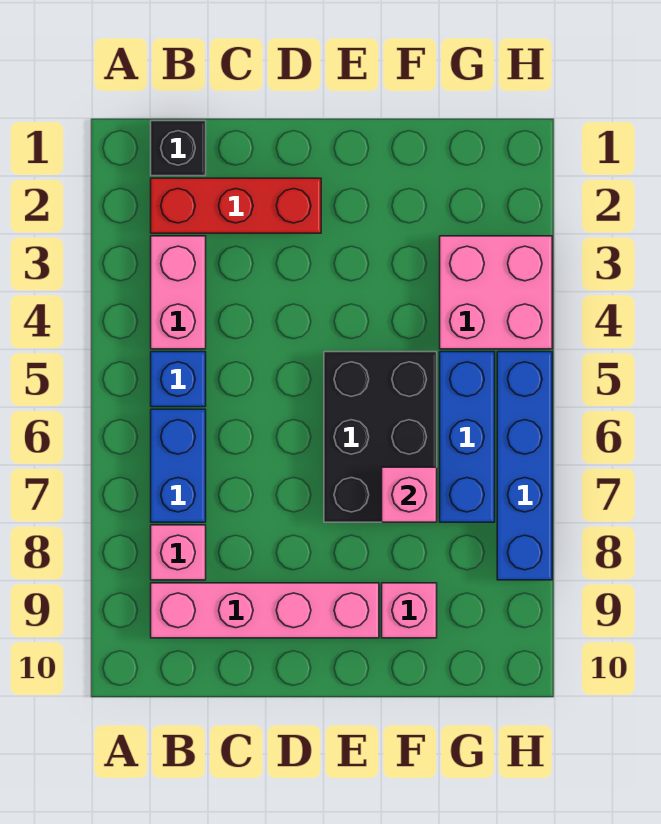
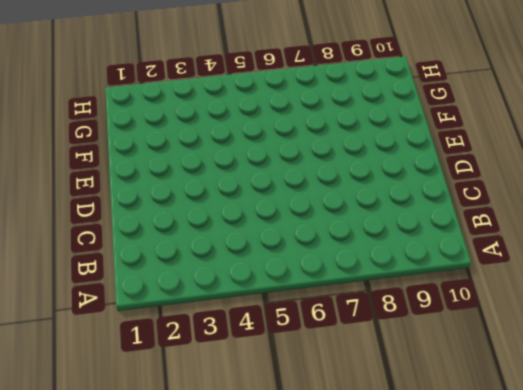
none -> black brick B1 level 1
none -> red brick B2:D2 level 1
none -> pink brick B3:B4 level 1

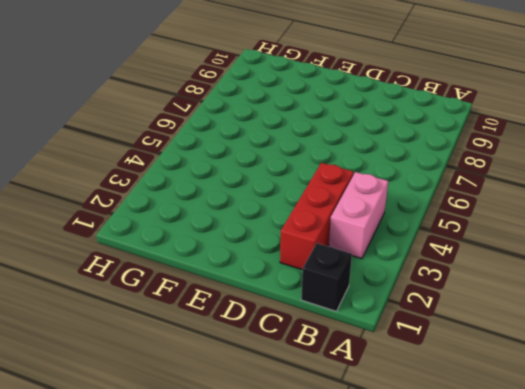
red brick C2:C4 level 1 -> red brick B2:D2 level 1
none -> blue brick B5 level 1
none -> blue brick B6:B7 level 1
none -> pink brick B8 level 1

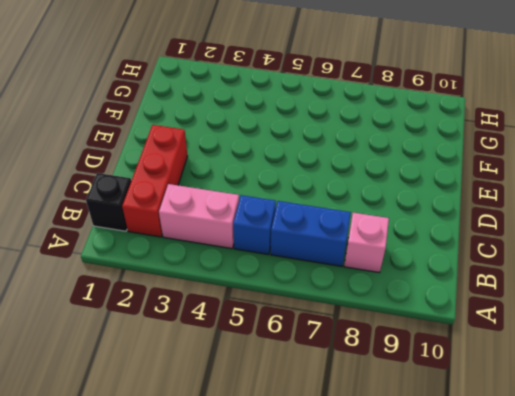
none -> pink brick B9:E9 level 1
none -> black brick E5:F7 level 1
none -> pink brick F9 level 1

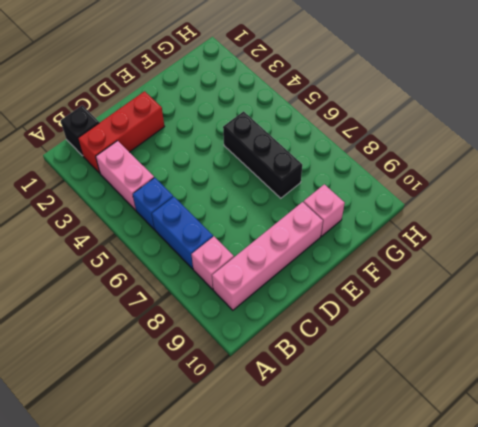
black brick F5:F7 level 1 -> black brick E5:F7 level 1
none -> pink brick G3:H4 level 1
none -> blue brick G5:G7 level 1
none -> blue brick H5:H8 level 1

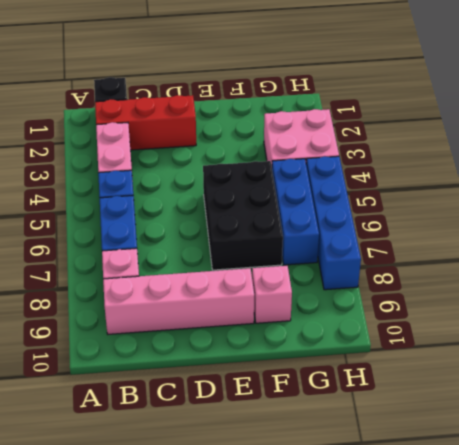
none -> pink brick F7 level 2

